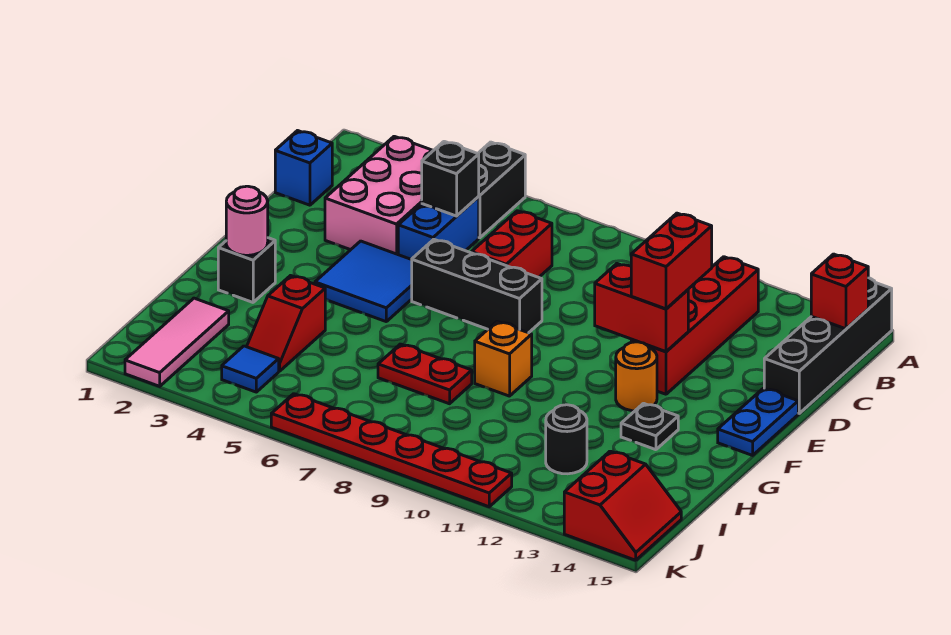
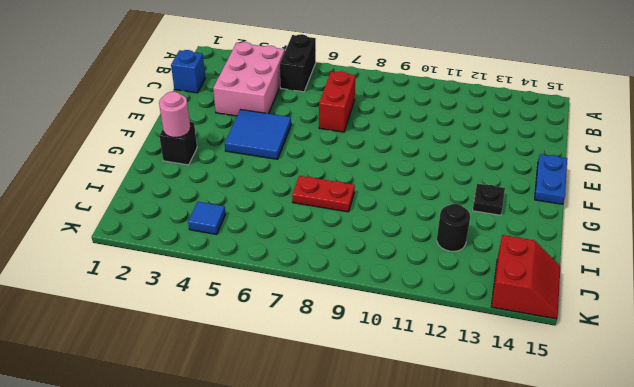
none -> black brick A15:D15 level 1
none -> red brick B12:E12 level 1
none -> blue brick C5:D5 level 1

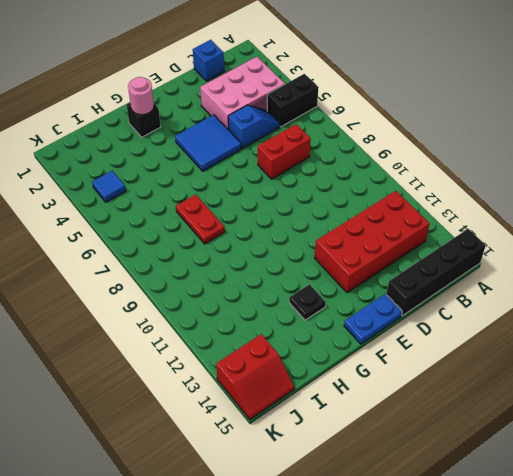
red brick B12:E13 level 1 -> red brick B12:E12 level 1
blue slope C5:D5 level 1 top D -> blue brick C5:D5 level 1
none -> black brick E6:E8 level 1
none -> orange round brick F12 level 1
none -> orange brick G9 level 1

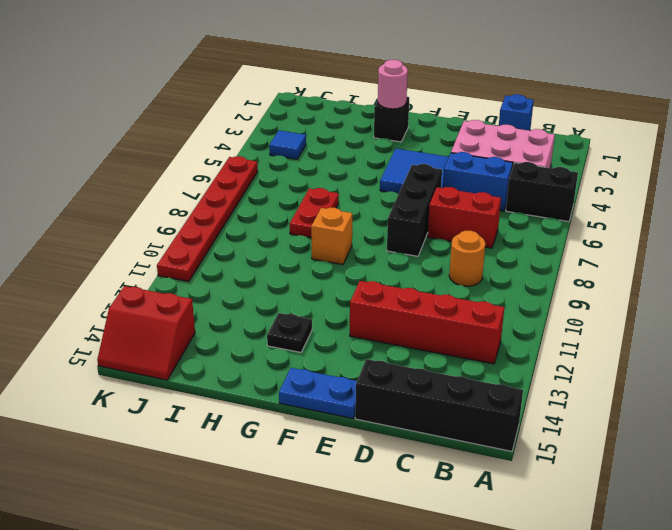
orange round brick C9 level 1 -> orange round brick F12 level 1
none -> red slope H4:I4 level 1 top H
none -> pink tile I2:K2 level 1
none -> black round brick I12 level 1

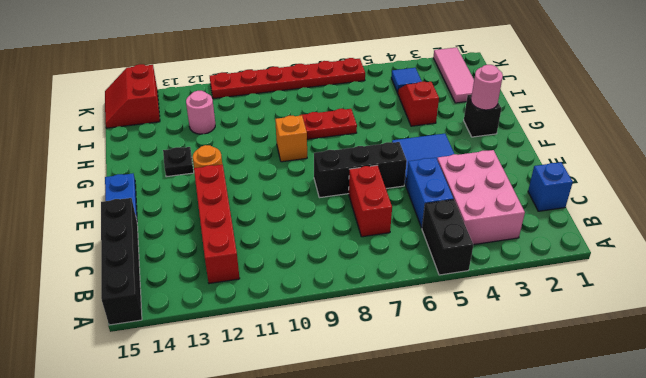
pink round brick I12 level 1 -> black round brick I12 level 1
none -> red brick B15 level 2
none -> black brick C5 level 2
none -> red brick E11:E12 level 2

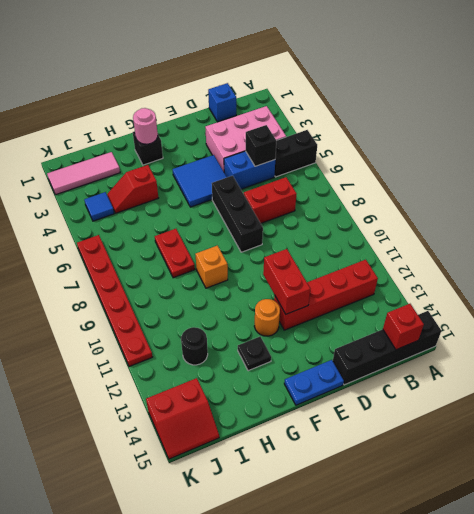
none -> red brick D12:E12 level 3

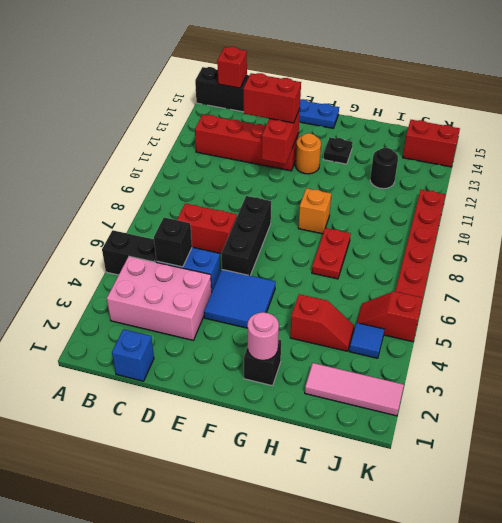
red slope J5:K5 level 1 top K -> none

